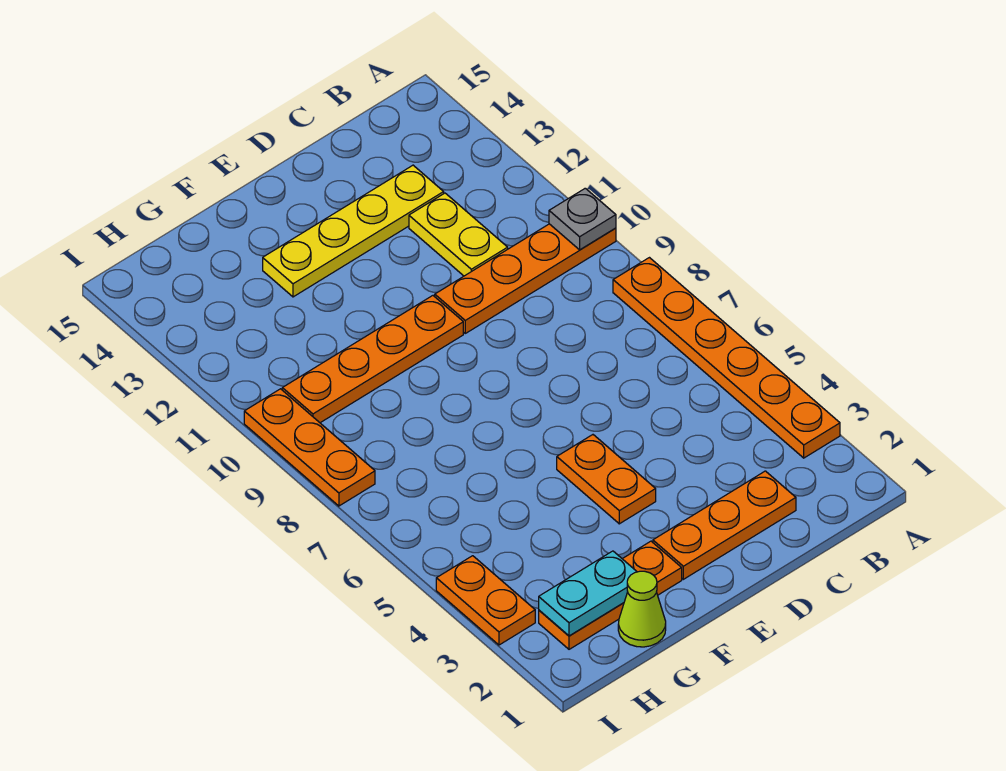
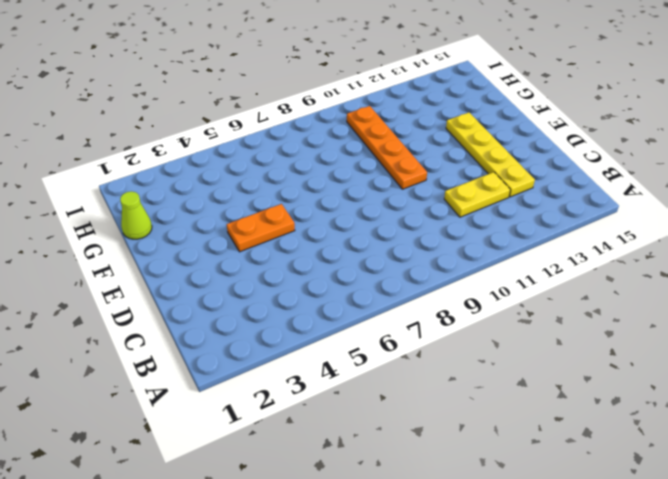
none -> orange plate A3:A8 level 1
none -> orange plate A10:D10 level 1
none -> orange plate C2:E2 level 1

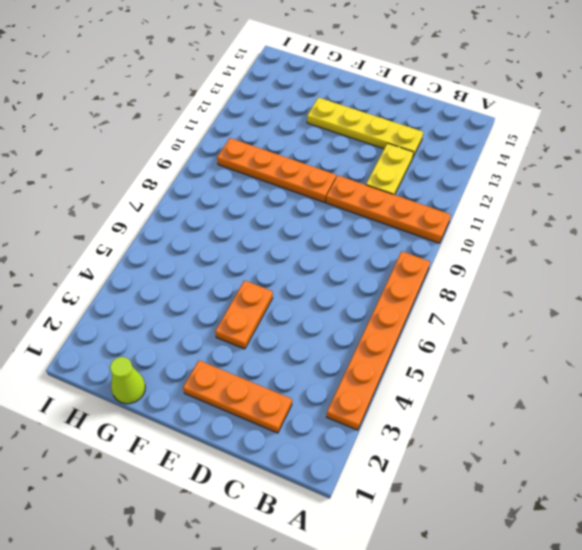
none -> orange plate F2:H2 level 1
none -> orange plate I3:I4 level 1
none -> orange plate I8:I10 level 1

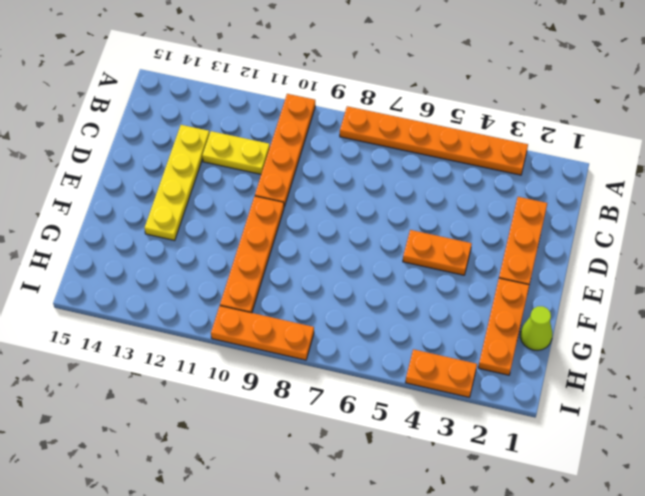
none -> grey plate A10 level 2
none -> cyan plate G2:H2 level 2

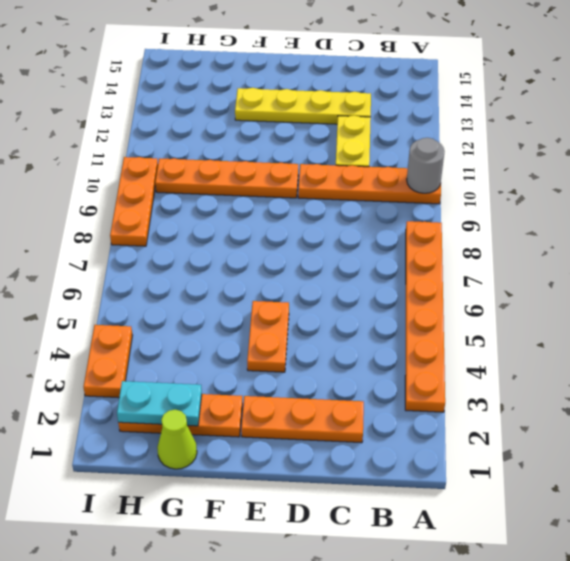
grey round brick A10 level 2 -> grey plate A10 level 2

